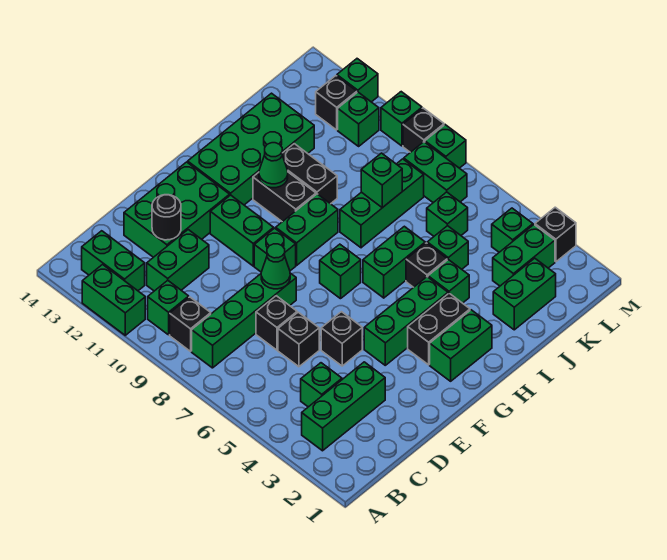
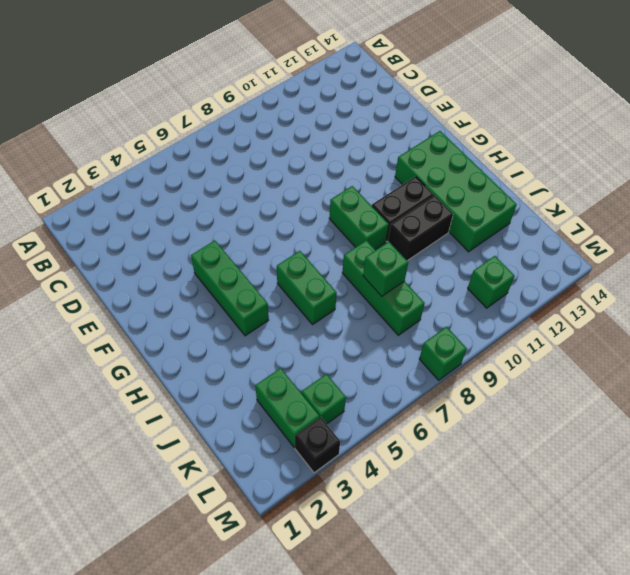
none -> green brick A11:A12 level 1
none -> green brick B3:D3 level 1
none -> green brick B8:E8 level 1
none -> black brick B9 level 1

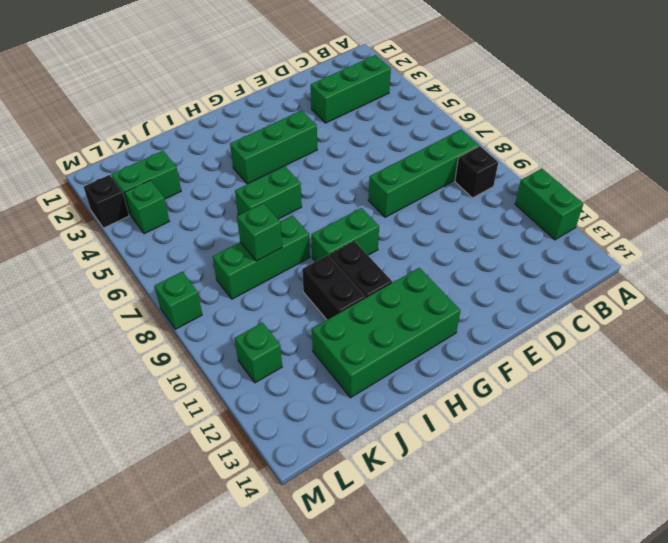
none -> green brick B10 level 1
none -> green brick B12:B13 level 1
none -> green brick C4 level 1
none -> green brick C11:D11 level 1

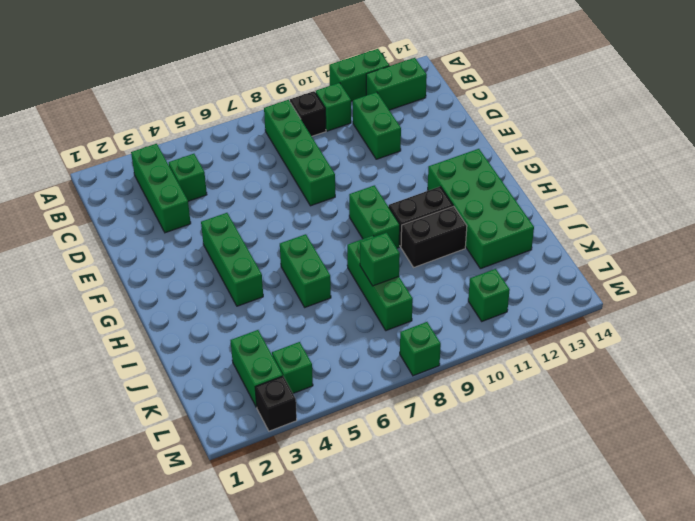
none -> black brick D6 level 1
none -> black brick D7 level 1
none -> green brick D12:F13 level 1
none -> black brick E5 level 1

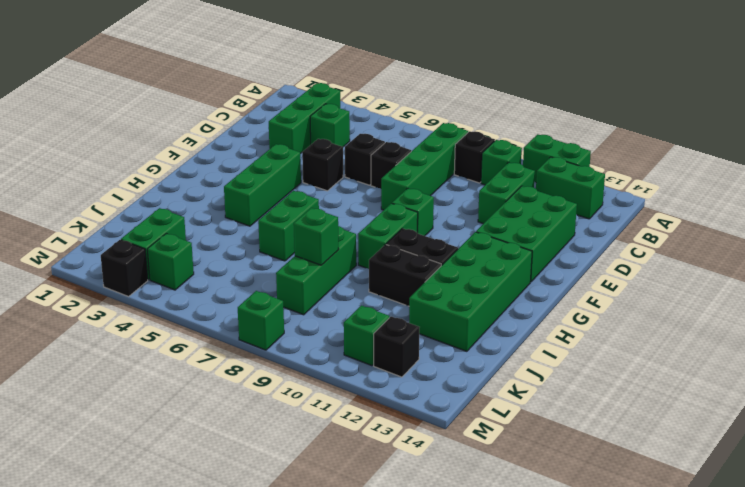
none -> green brick F10:F11 level 1
none -> green brick G2:H2 level 1
none -> black brick G3:H3 level 1
none -> green brick G7 level 1

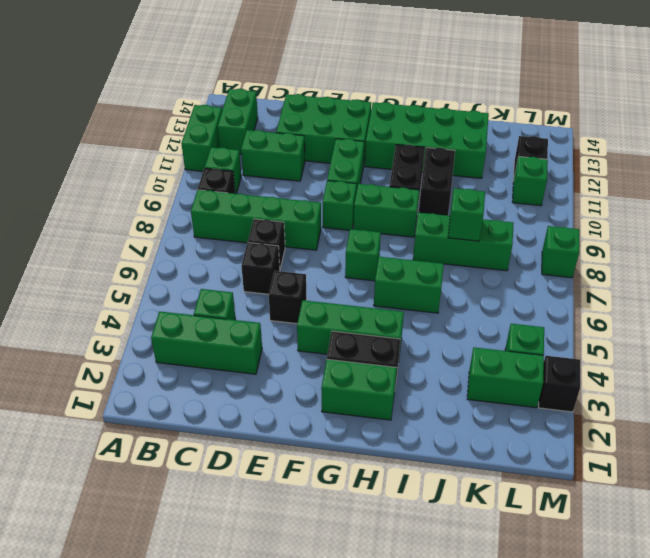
none -> green brick I4 level 1
none -> black brick I5 level 1
none -> green brick J2:K2 level 1
none -> green brick J5 level 1

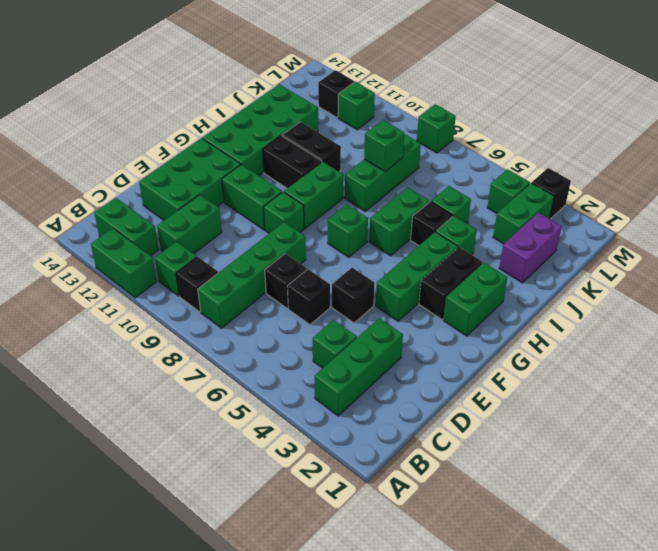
purple brick J2:K2 level 1 -> green brick J2:K2 level 1
none -> green brick K6 level 1
none -> green brick L7:L8 level 1
none -> black brick M9 level 1
none -> green brick M10 level 1

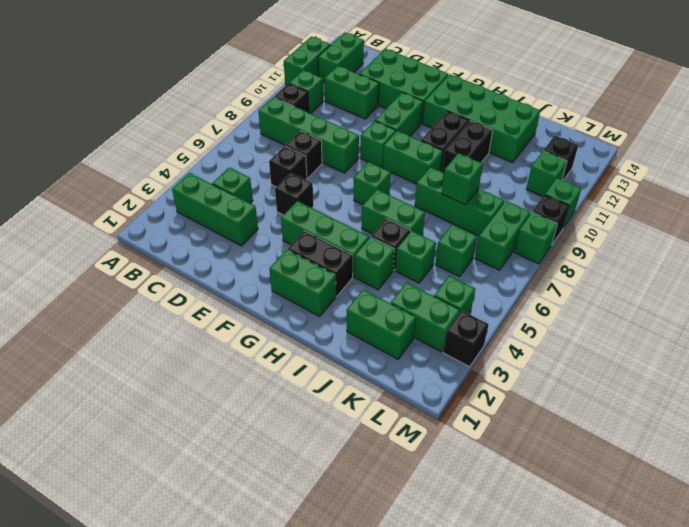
none -> green brick M12 level 1
none -> black round brick D12 level 2
none -> green cone E8 level 2
none -> green cone H11 level 2

